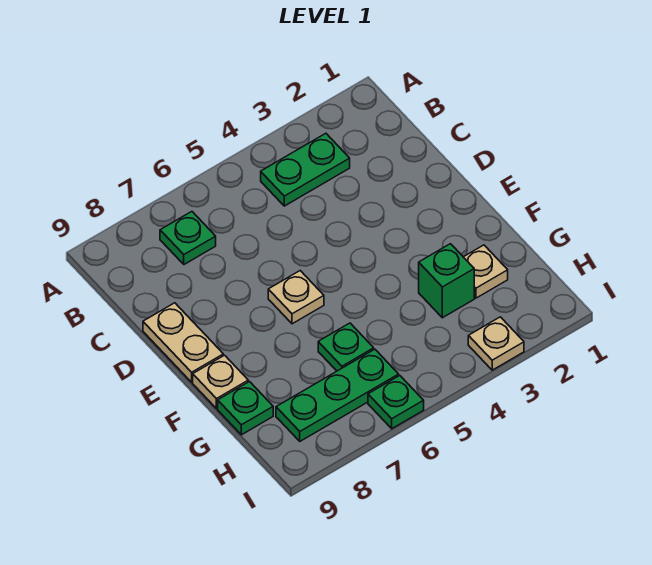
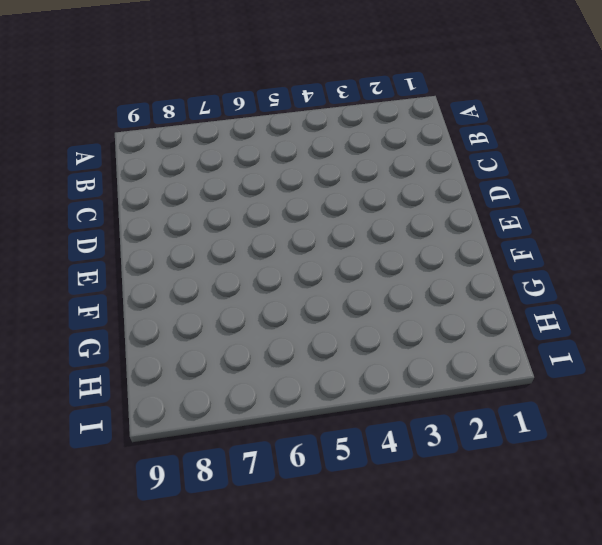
none -> green plate B3:B4 level 1
none -> green plate B7 level 1
none -> tan plate D9:E9 level 1

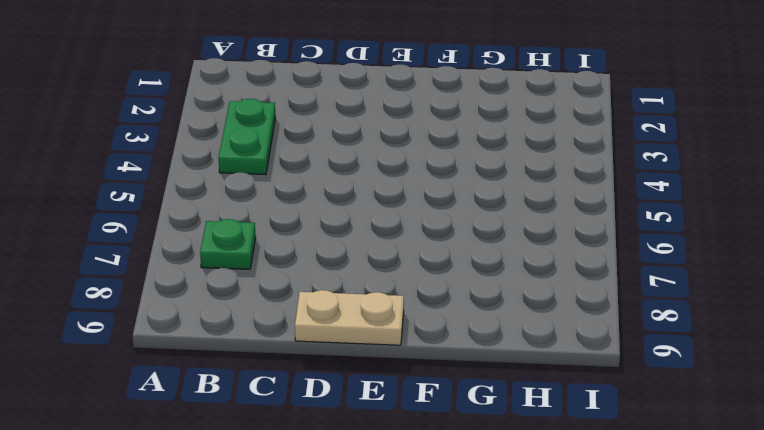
none -> tan plate E6 level 1
none -> tan plate F9 level 1
none -> tan plate G2 level 1

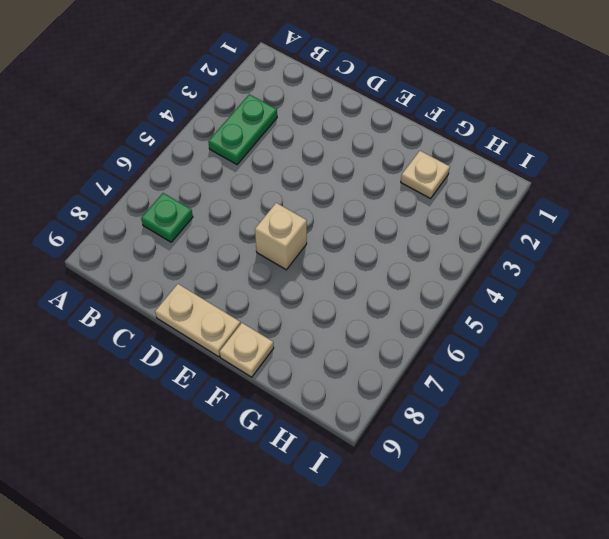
tan brick E6 level 1 -> tan plate E6 level 1
none -> green brick G3 level 1
none -> green plate G6 level 1
none -> green plate G9 level 1

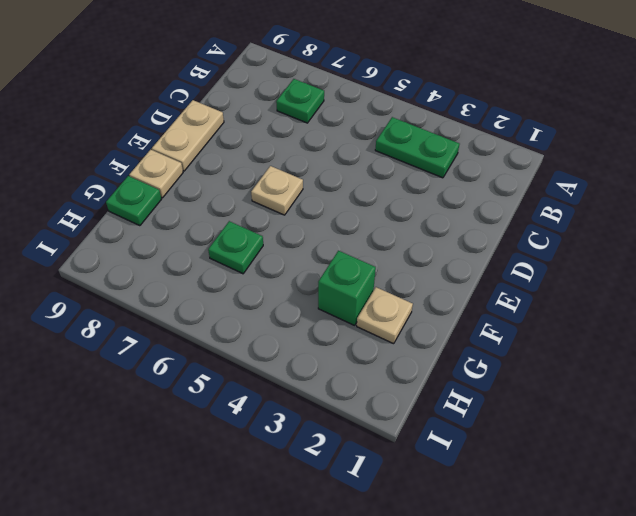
none -> green plate H6:H8 level 1
none -> tan plate I3 level 1
none -> green plate I6 level 1

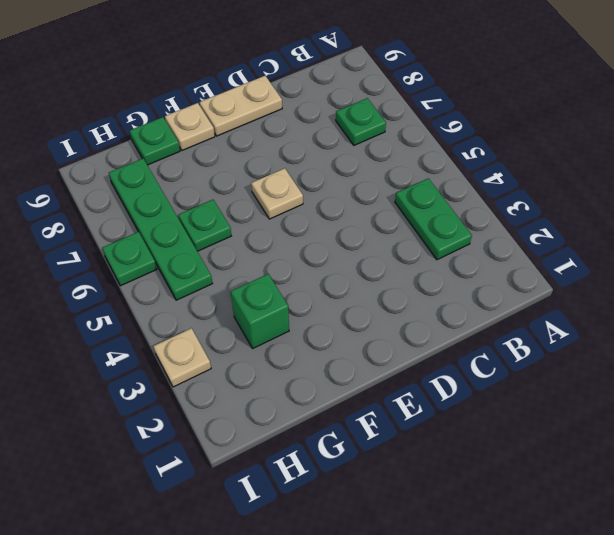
green plate H5:H8 level 1 -> green plate H6:H8 level 1
none -> tan plate G2 level 1

